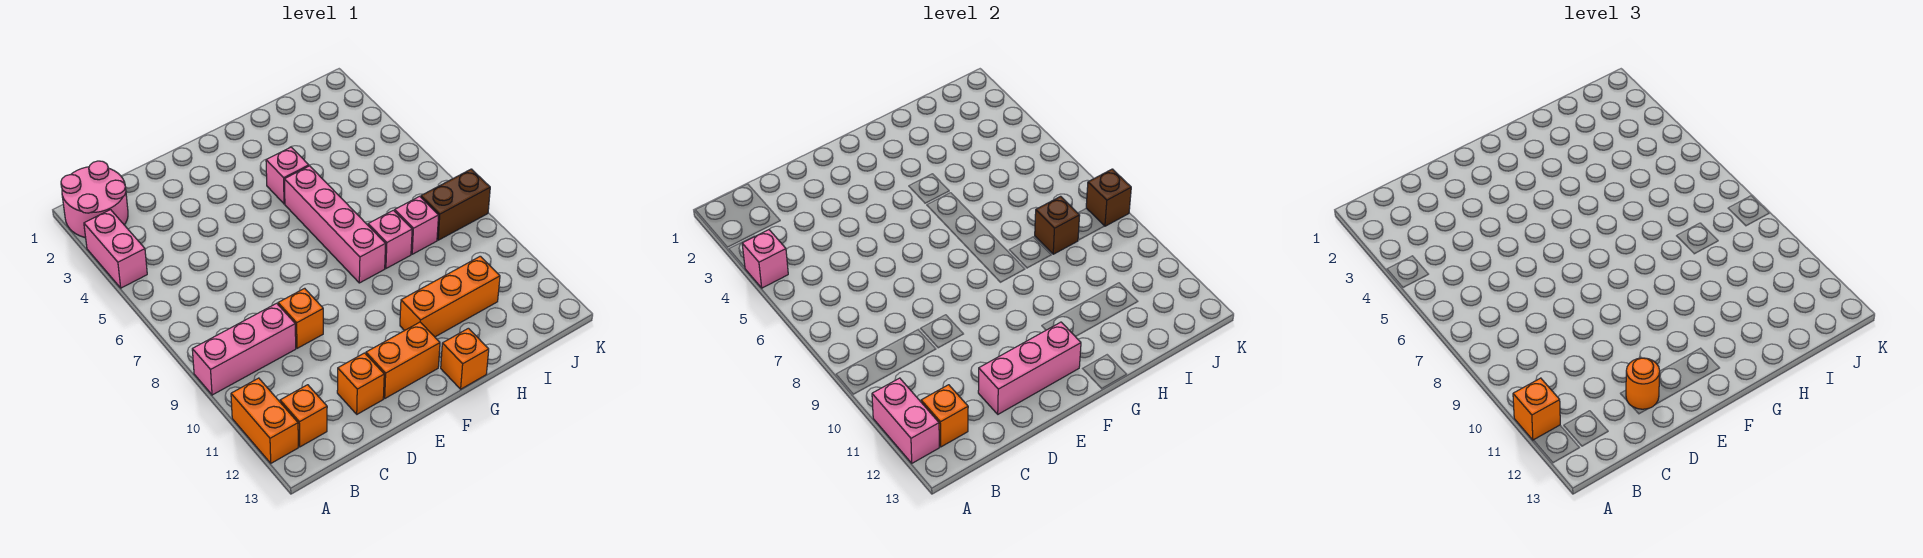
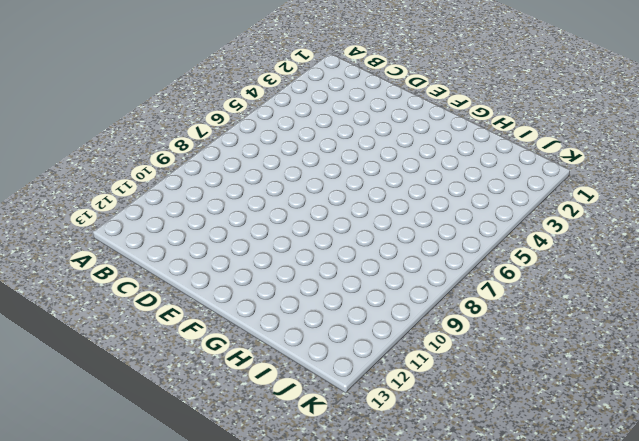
none -> pink round brick A1:B2 level 1
none -> pink brick A3:A4 level 1
none -> pink brick A9:C9 level 1

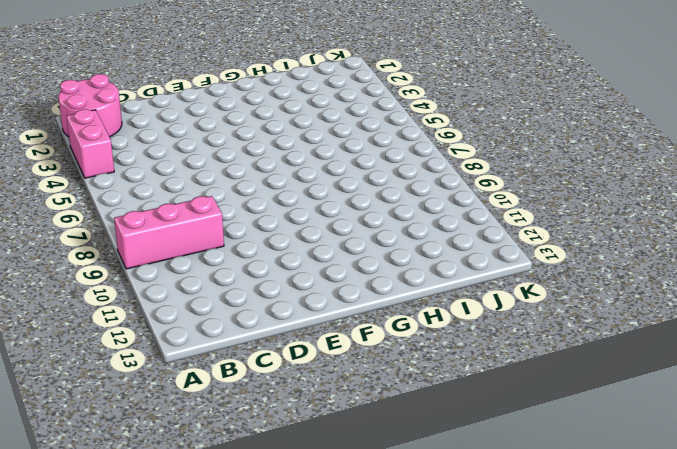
none -> orange brick A11:A12 level 1
none -> orange brick B12 level 1
none -> orange brick D9 level 1

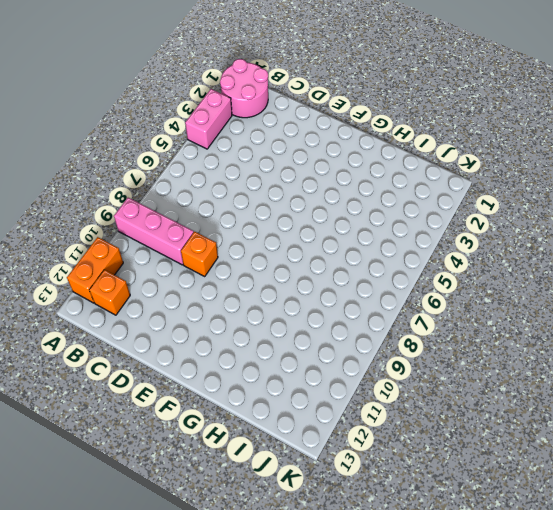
none -> orange brick D12 level 1
none -> orange brick E12:F12 level 1
none -> pink brick G4 level 1

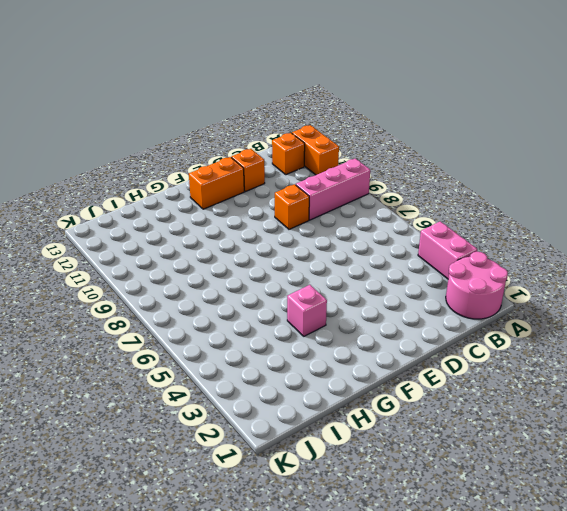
none -> pink brick G5:G8 level 1
none -> orange brick G11:I11 level 1
none -> orange brick G13 level 1

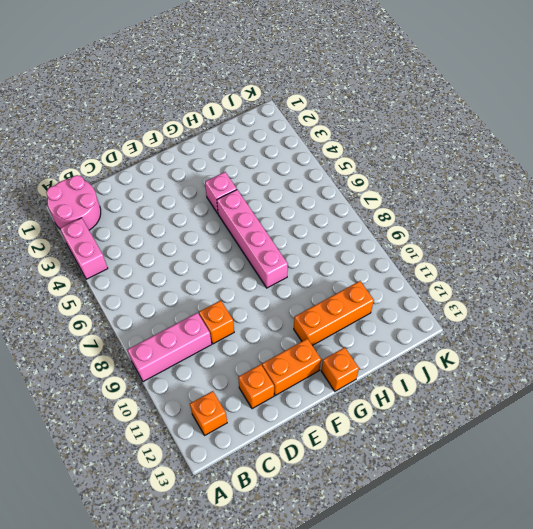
none -> orange brick A11:A12 level 1
none -> pink brick H8 level 1
none -> pink brick I8 level 1

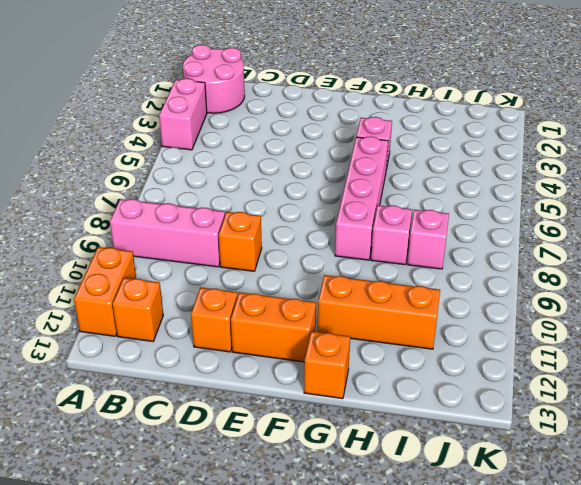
none -> brown brick J8:K8 level 1
none -> pink brick A4 level 2
none -> pink brick A11:A12 level 2

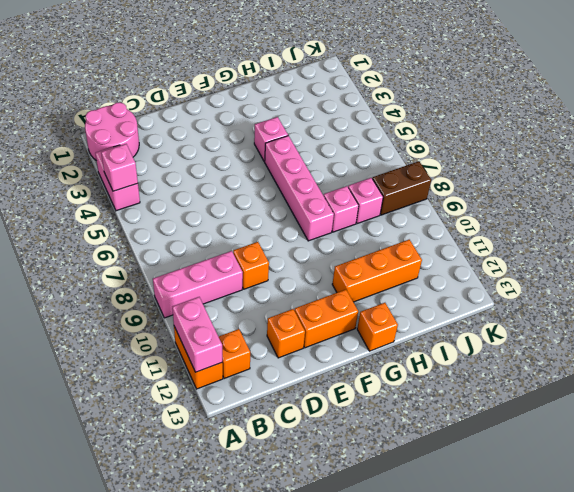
none -> orange brick B12 level 2
none -> pink brick D12:F12 level 2
none -> brown brick I8 level 2

